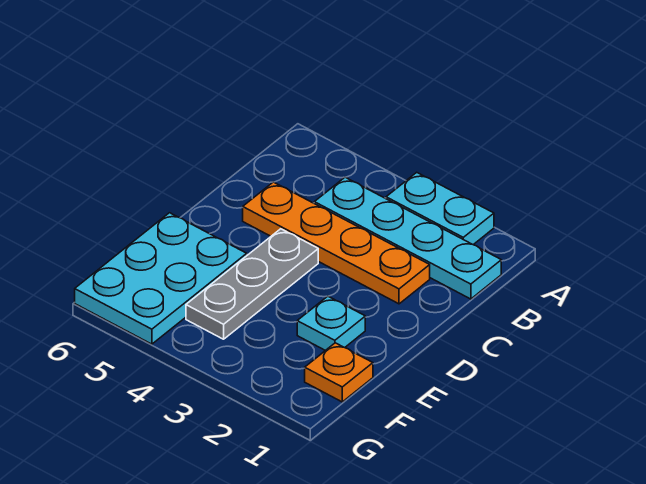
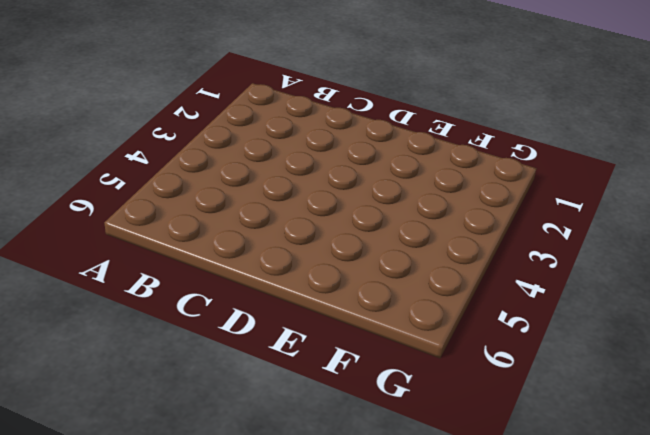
none -> cyan plate A2:A3 level 1
none -> cyan plate B1:B4 level 1

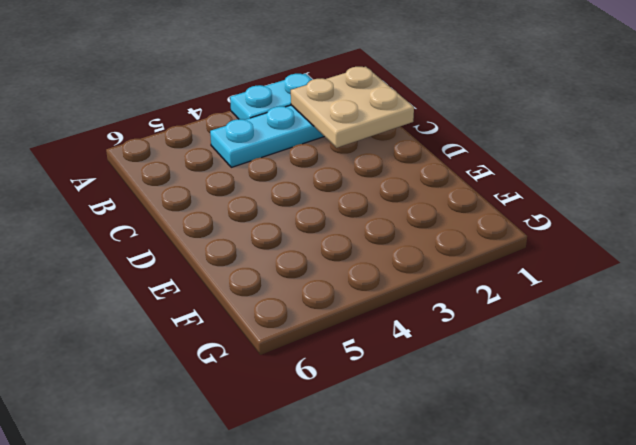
tan plate B1:C2 level 2 -> none
none -> orange plate C2:C5 level 1
none -> grey plate D4:F4 level 1

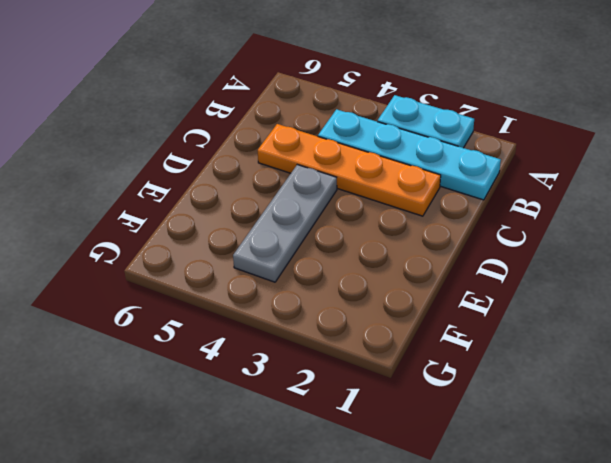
none -> cyan plate E2 level 1
none -> cyan plate E5:G6 level 1

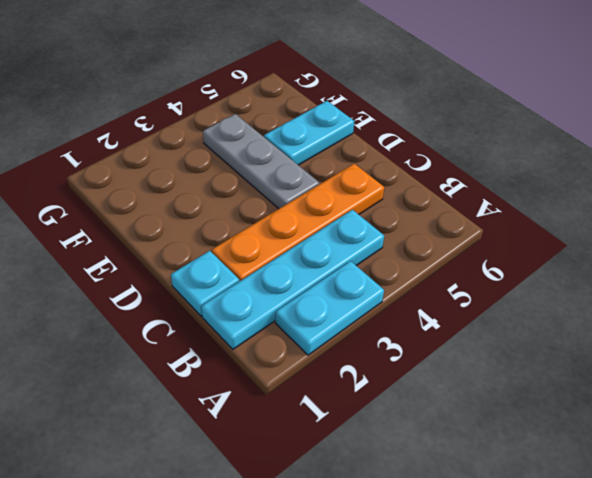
cyan plate C1 level 1 -> cyan plate E2 level 1
cyan plate E5:E6 level 1 -> cyan plate E5:G6 level 1
none -> orange plate F1 level 1

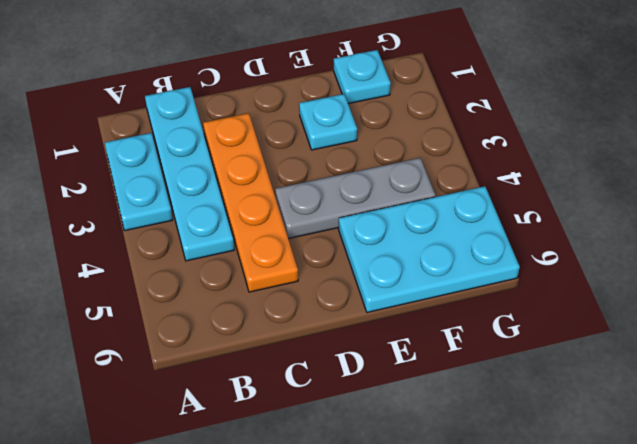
cyan plate F1 level 1 -> orange plate F1 level 1

